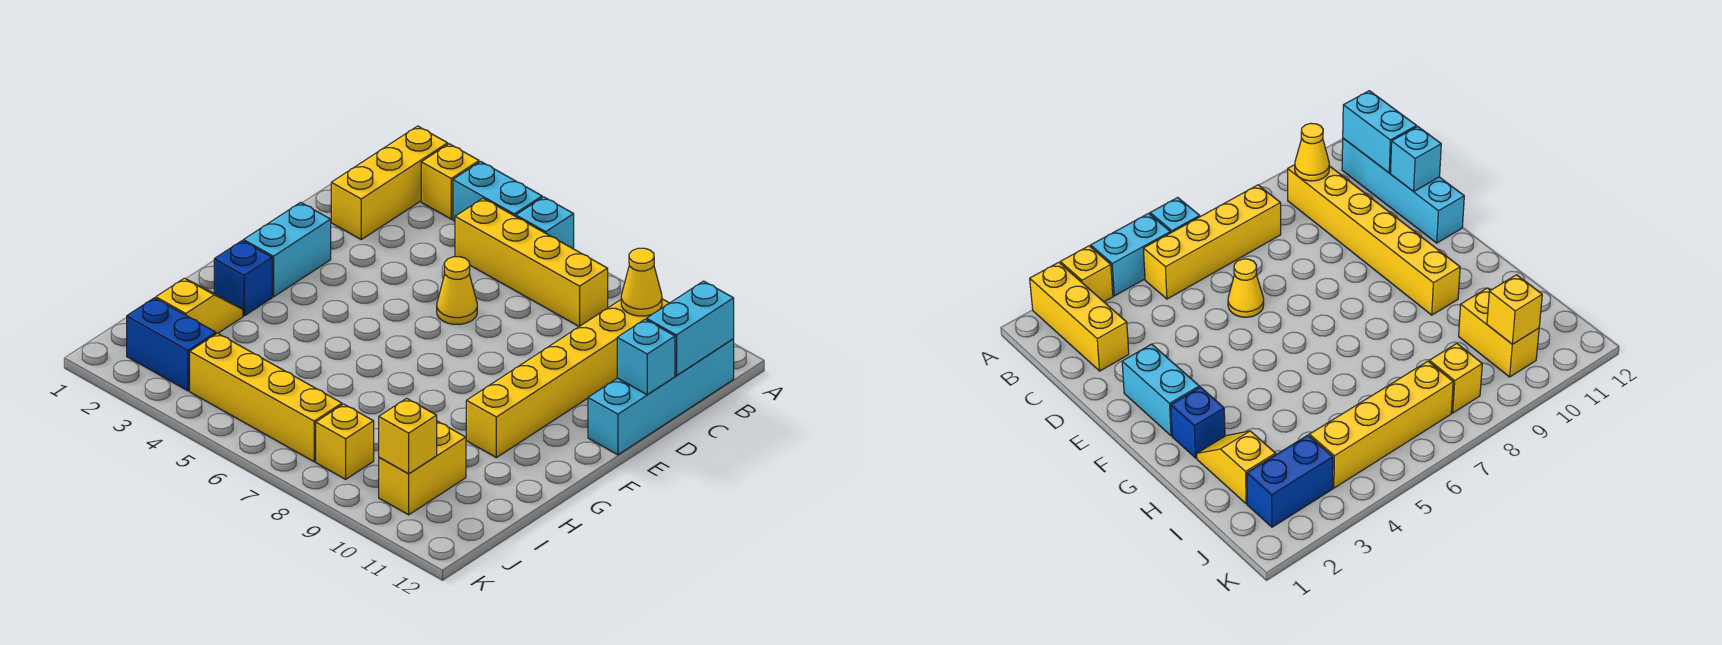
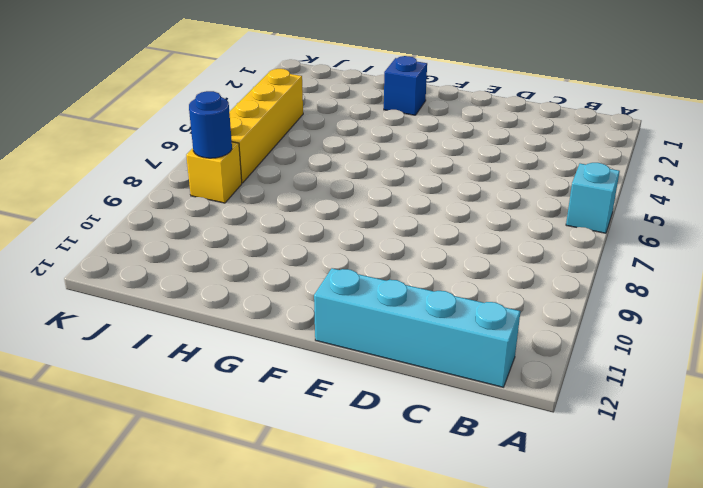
blue round brick J8 level 2 -> none
none -> yellow brick A2:C2 level 1
none -> yellow brick A3 level 1
none -> cyan brick A4:A5 level 1

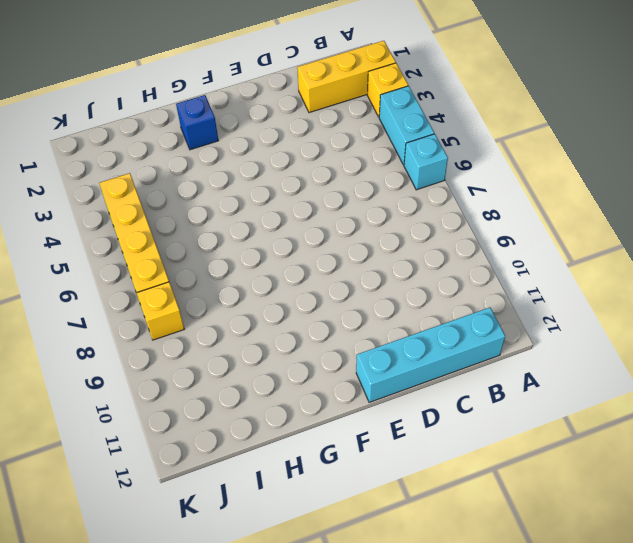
none -> yellow brick B5:B8 level 1
none -> yellow brick B10:G10 level 1
none -> yellow cone D6 level 1

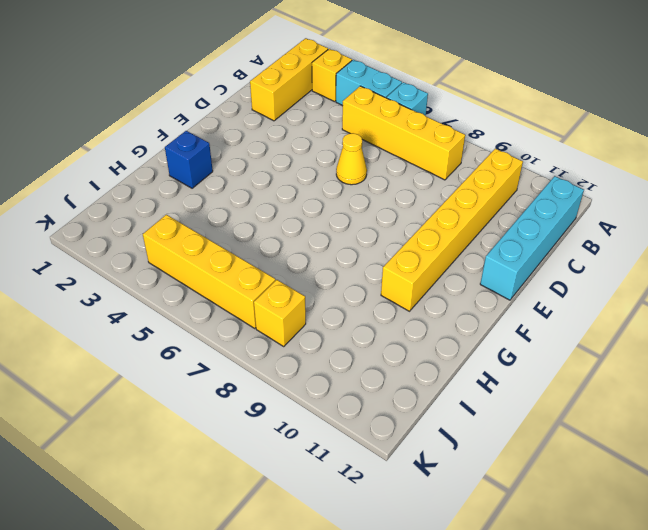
none -> cyan brick E2:F2 level 1
none -> yellow slope H2:I2 level 1 top I
none -> yellow brick I10:J10 level 1

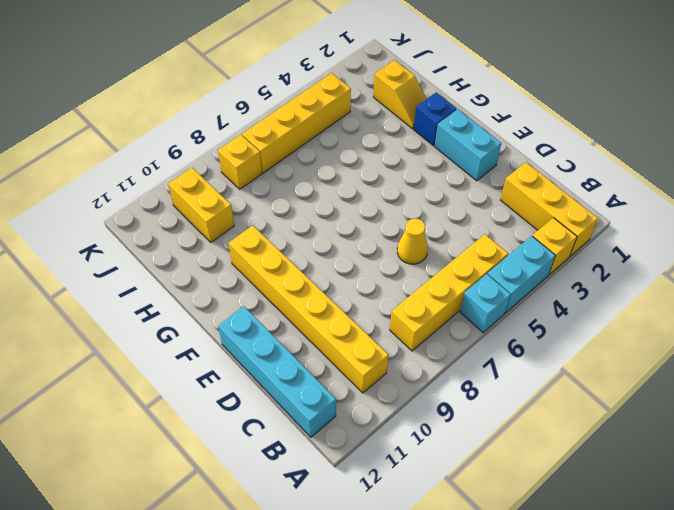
none -> blue brick J2:J3 level 1
none -> yellow cone B10 level 2
none -> cyan brick B12:C12 level 2

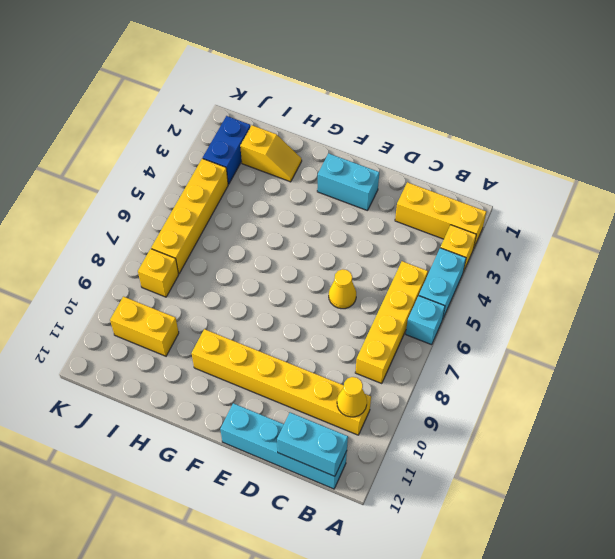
none -> blue brick G2 level 1
none -> cyan brick D12 level 2
none -> yellow brick J10 level 2

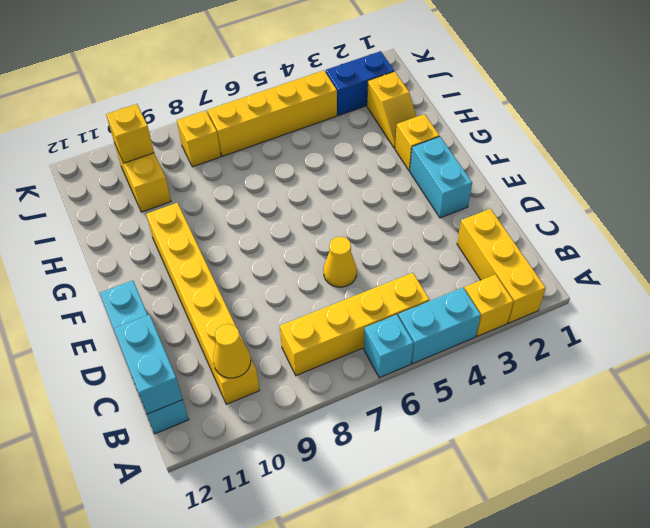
yellow brick G2 level 1 -> blue brick G2 level 1
none -> cyan brick D12 level 2

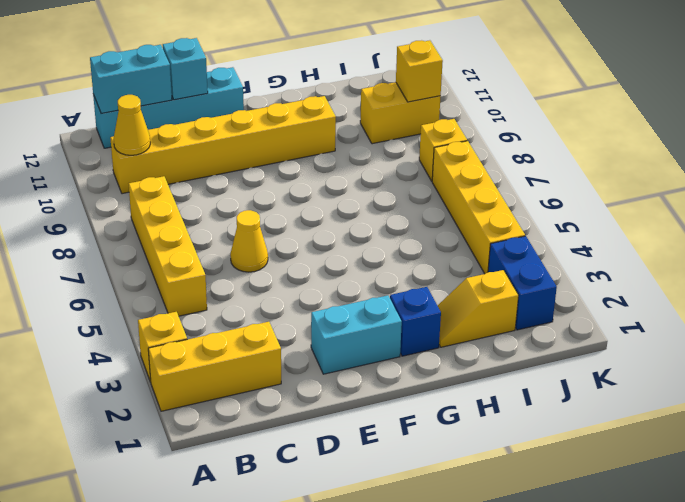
none -> cyan brick A4:A5 level 1
none -> cyan brick A6 level 1

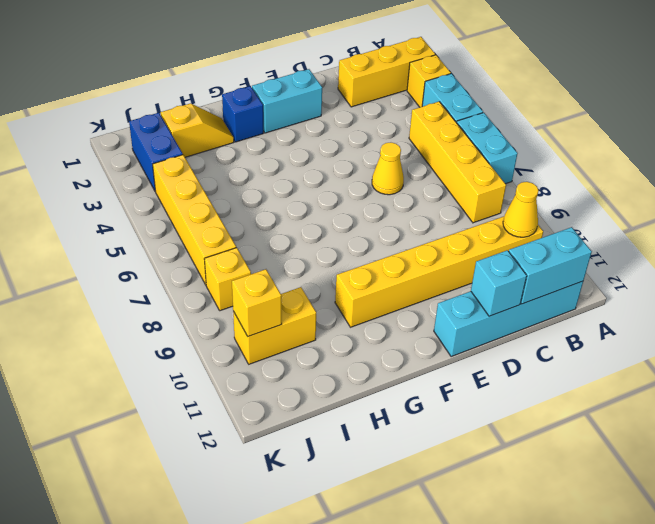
cyan brick A6:A7 level 1 -> cyan brick A6 level 1

